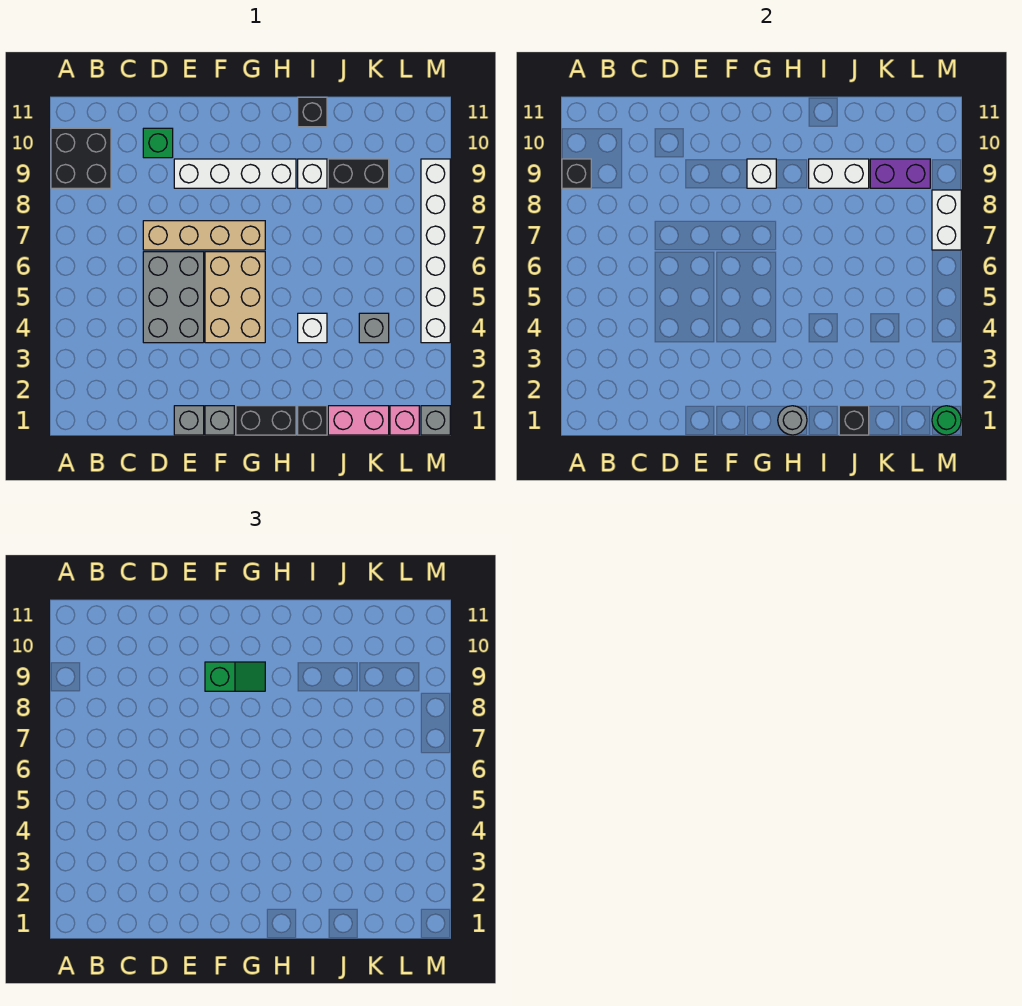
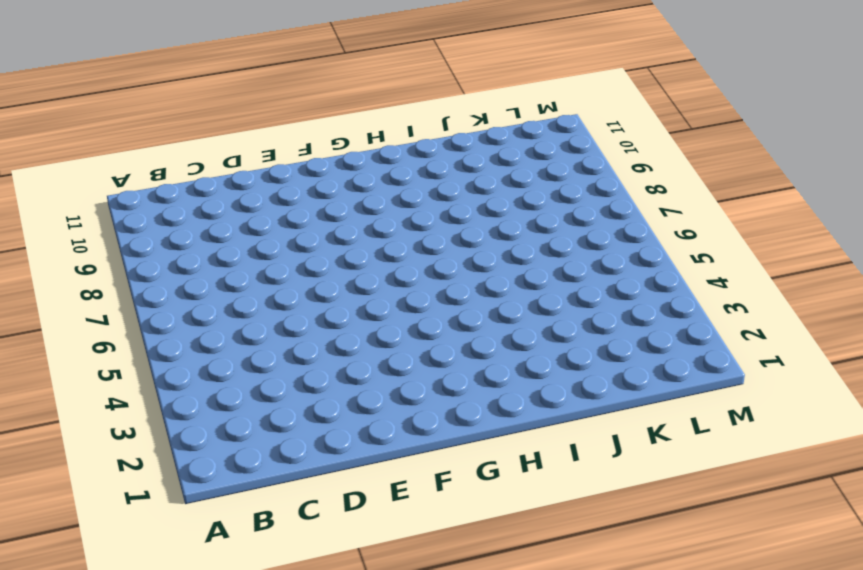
none -> black brick A9:B10 level 1
none -> grey brick D4:E6 level 1
none -> tan brick D7:G7 level 1

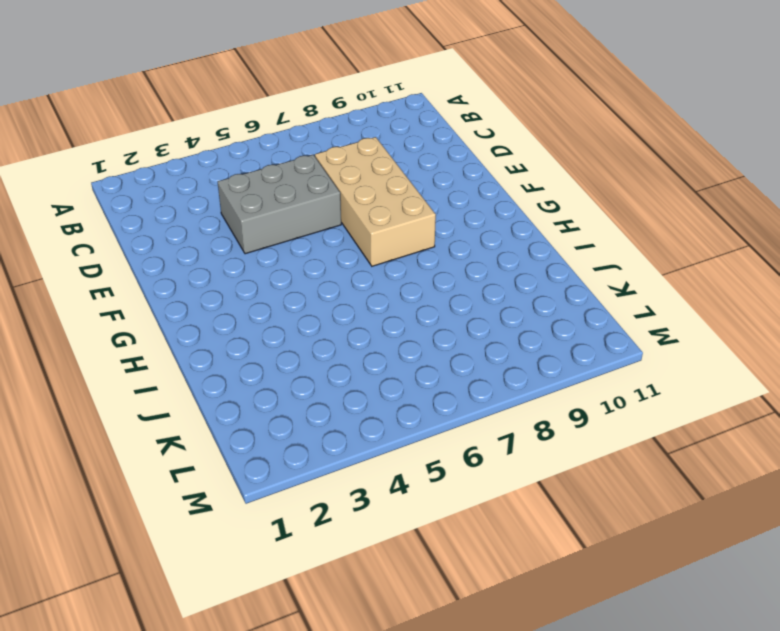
tan brick D7:G8 level 1 -> tan brick D7:G7 level 1
none -> black brick A9:B10 level 1
none -> green brick D10 level 1
none -> grey brick E1 level 1

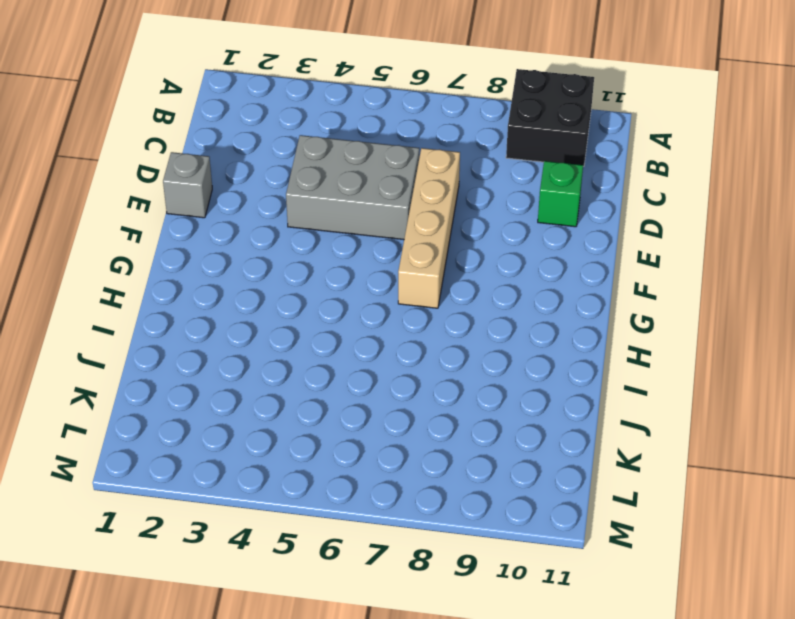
none -> white brick E9:H9 level 1
none -> grey brick F1 level 1
none -> tan brick F4:G6 level 1

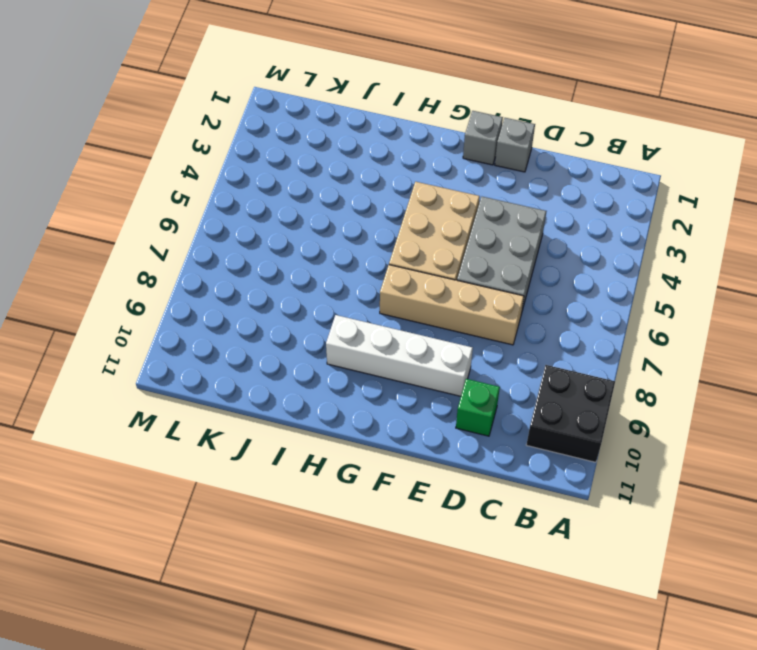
none -> black brick G1:H1 level 1
none -> black brick I1 level 1
none -> white brick I4 level 1

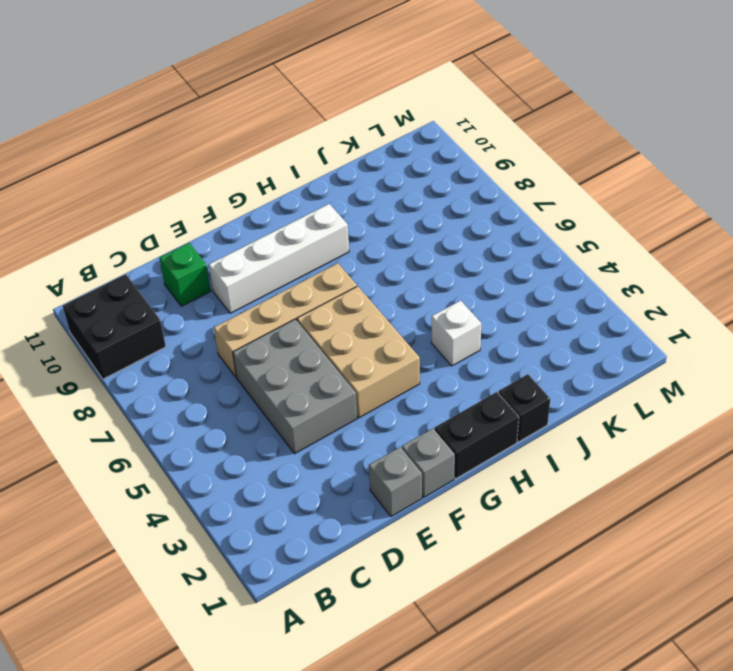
none -> white brick I9 level 1
none -> black brick I11 level 1
none -> pink brick J1:K1 level 1

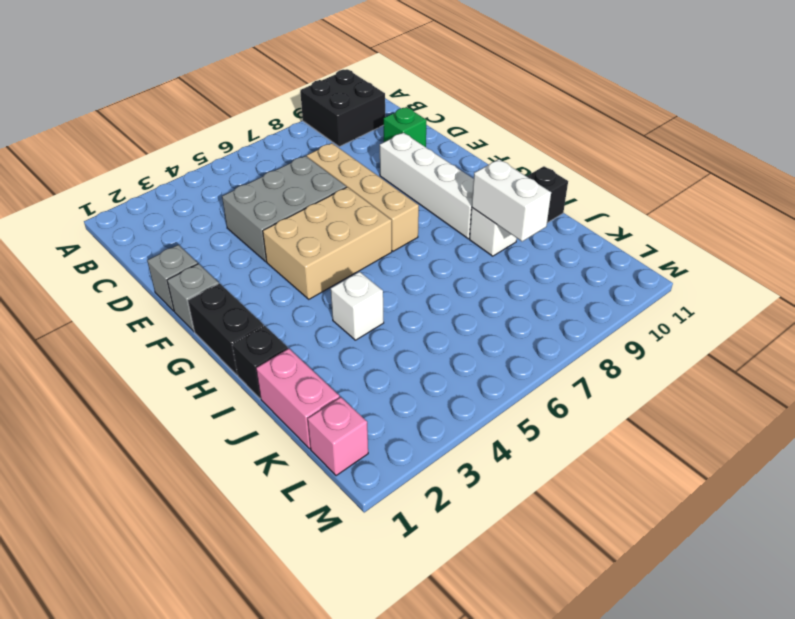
none -> black brick J9:K9 level 1
none -> grey brick K4 level 1
none -> grey brick M1 level 1

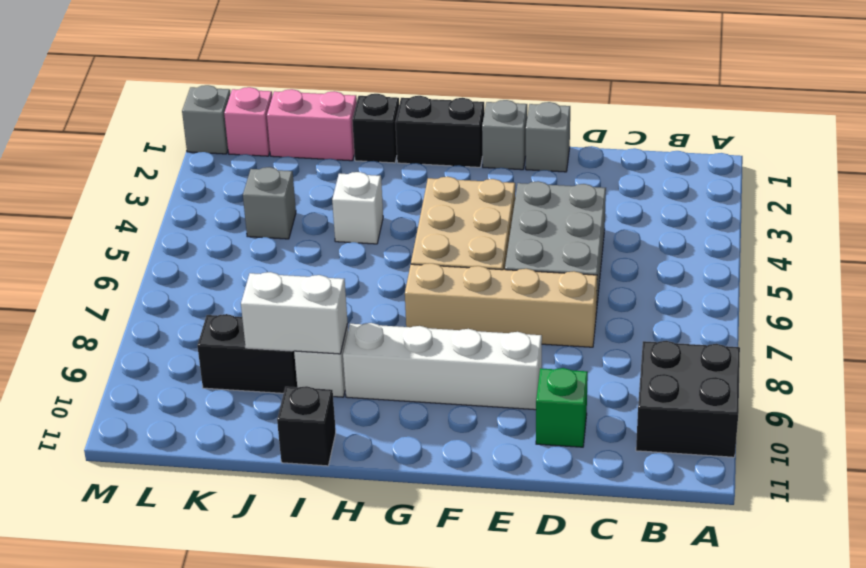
none -> white brick M4:M9 level 1
none -> black brick A9 level 2
none -> white brick G9 level 2

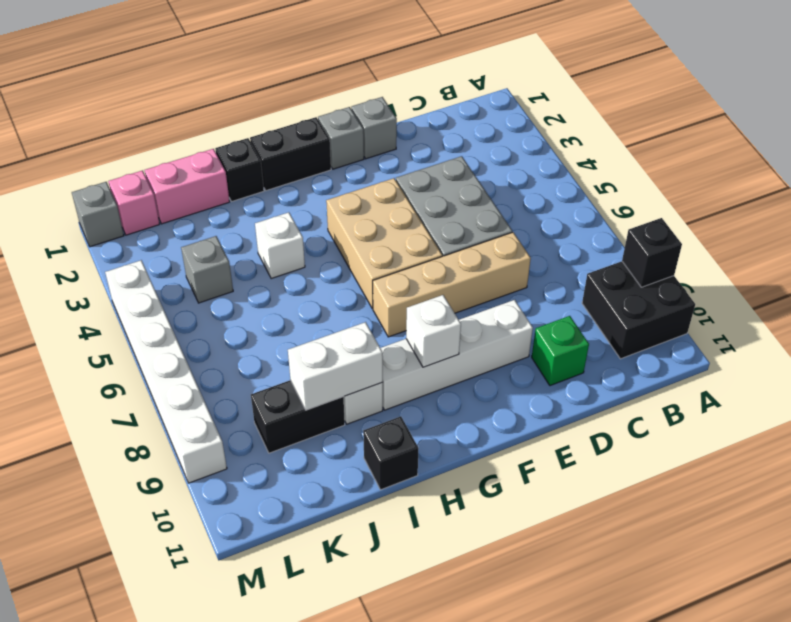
none -> grey round brick H1 level 2
none -> black brick J1 level 2
none -> purple brick K9:L9 level 2

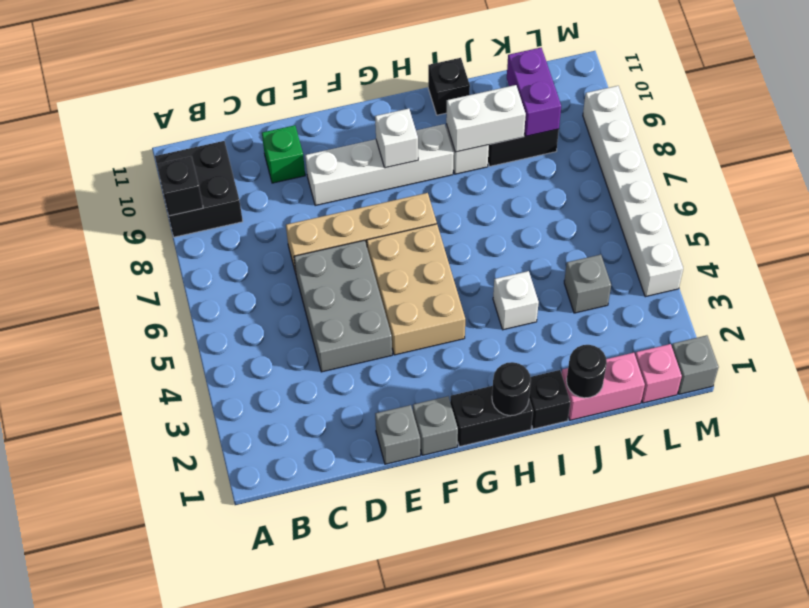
black round brick H1 level 2 -> grey round brick H1 level 2
black round brick J1 level 2 -> black brick J1 level 2
purple brick K9:K10 level 2 -> purple brick K9:L9 level 2
none -> green round brick M1 level 2
none -> white brick M7:M8 level 2
none -> green slope F9:G9 level 3 top F

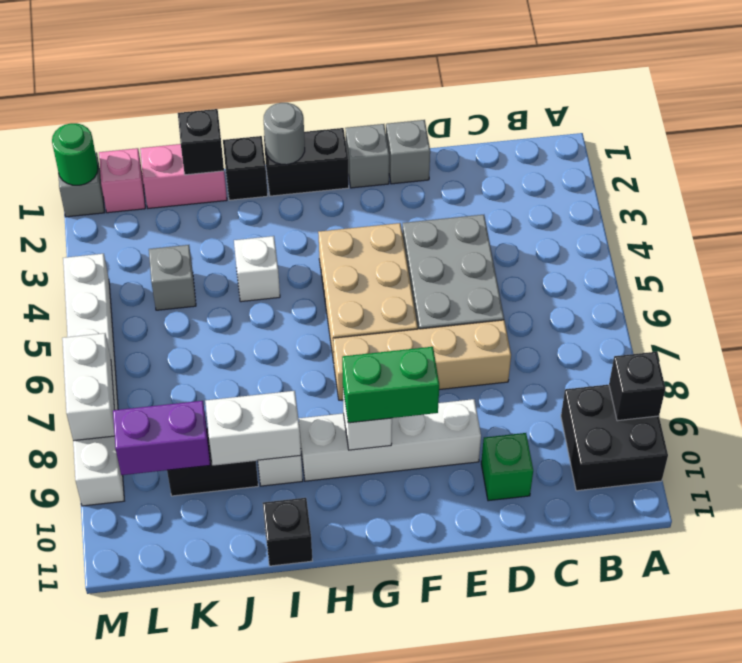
green brick F9:G9 level 3 -> green slope F9:G9 level 3 top F

